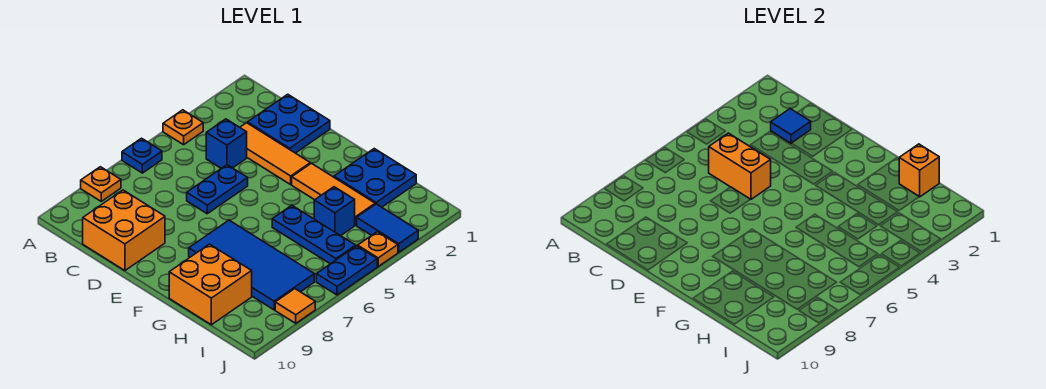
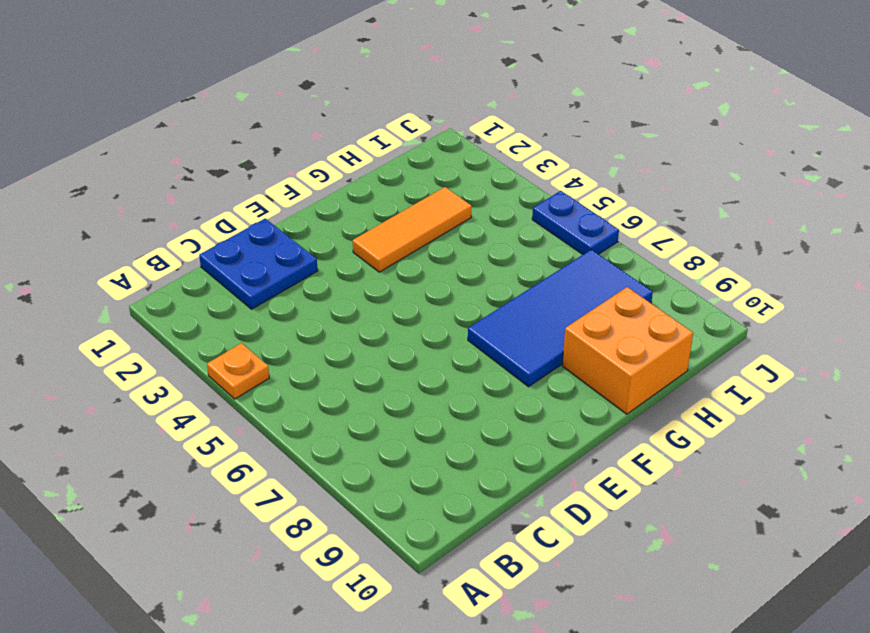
none -> blue plate A6 level 1
none -> orange plate A8 level 1
none -> orange tile C3:E3 level 1

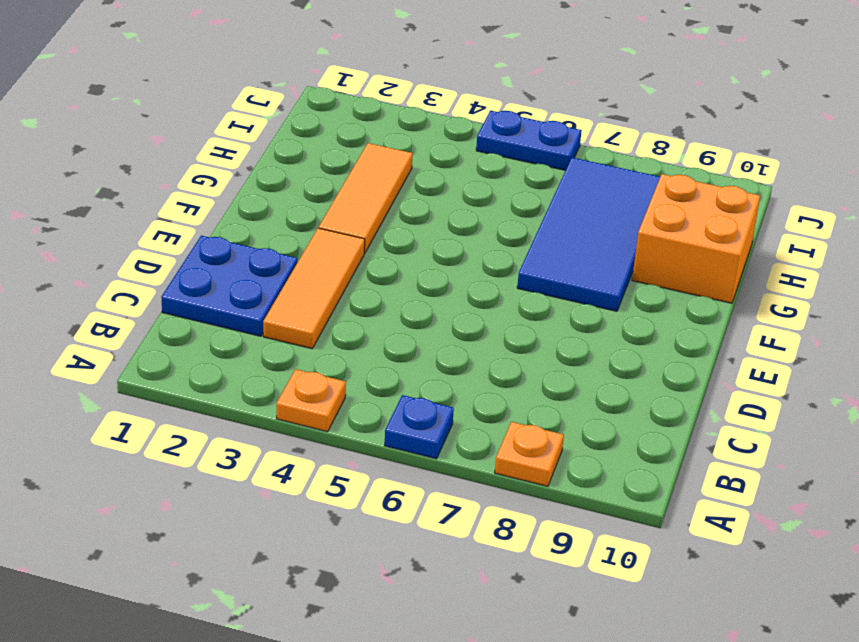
none -> blue brick C4 level 1
none -> orange brick C9:D10 level 1
none -> blue plate D5:D6 level 1

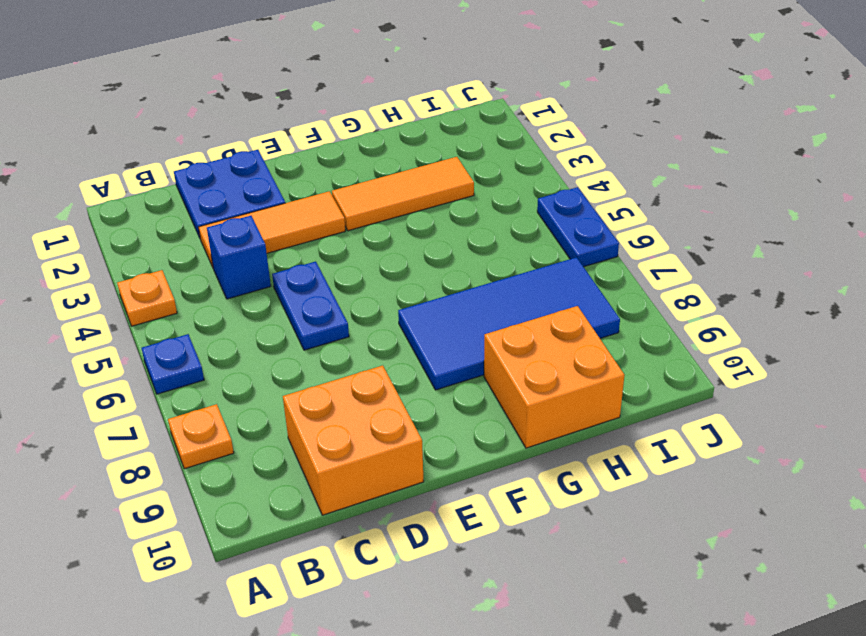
none -> blue plate G1:H2 level 1
none -> blue plate G5:I5 level 1
none -> blue brick H4 level 1

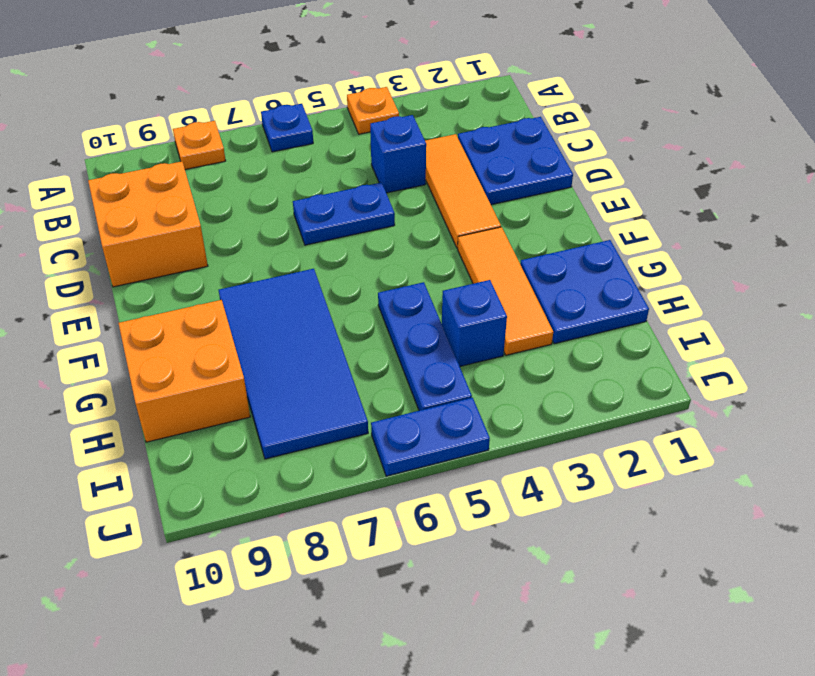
none -> blue tile I3:J3 level 1
none -> orange plate J4 level 1
none -> orange tile J8 level 1

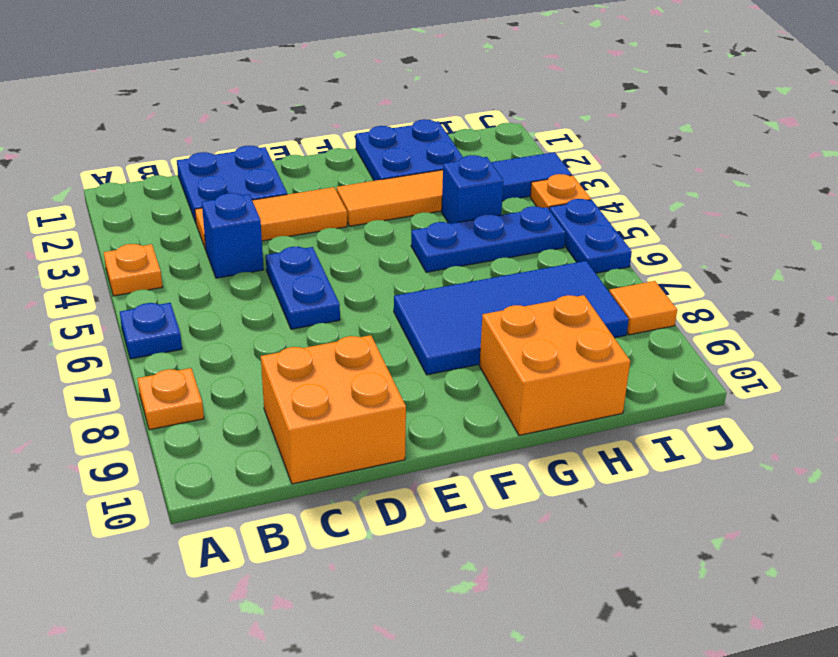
none -> blue tile C2 level 2
none -> orange brick C5:D5 level 2
none -> orange brick H1 level 2

